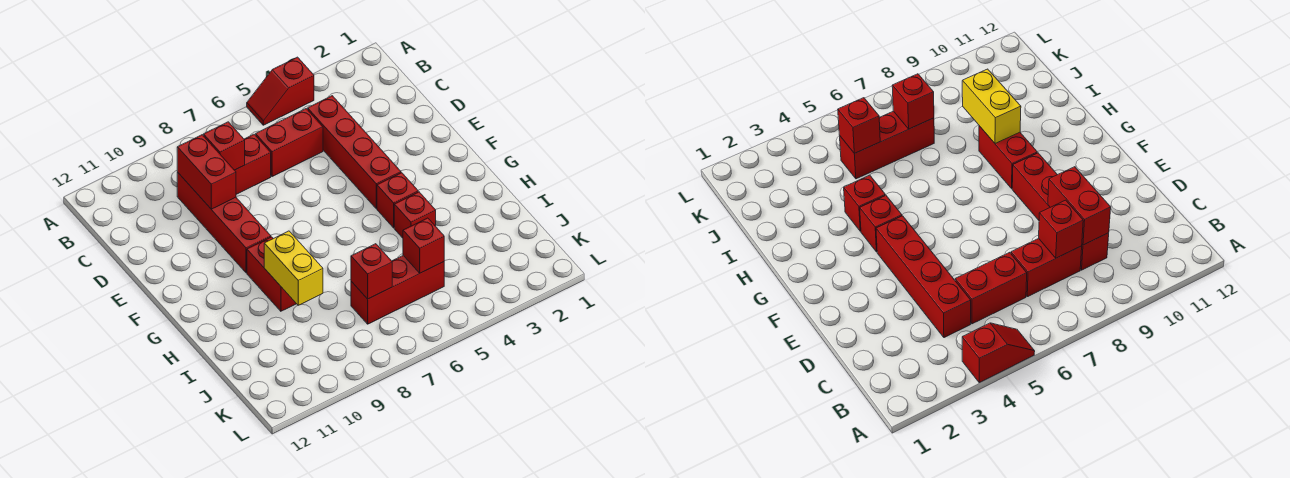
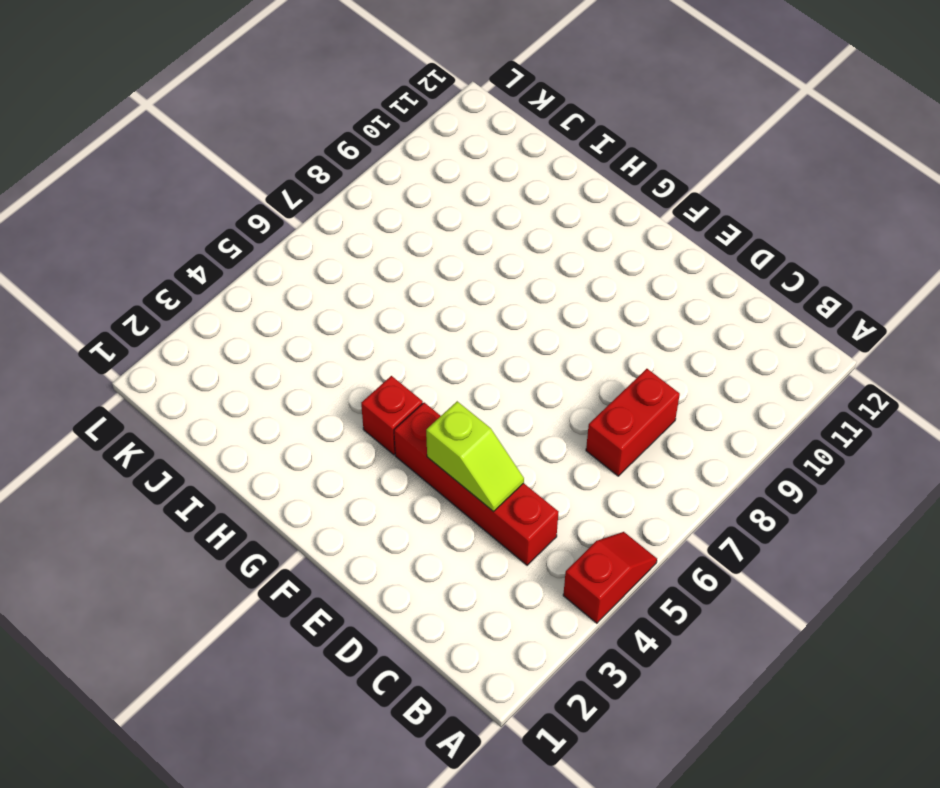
lime slope D4:E4 level 2 top E -> none
none -> red brick C5:C6 level 1
none -> red brick C9:F9 level 1
none -> red brick G9:H9 level 1

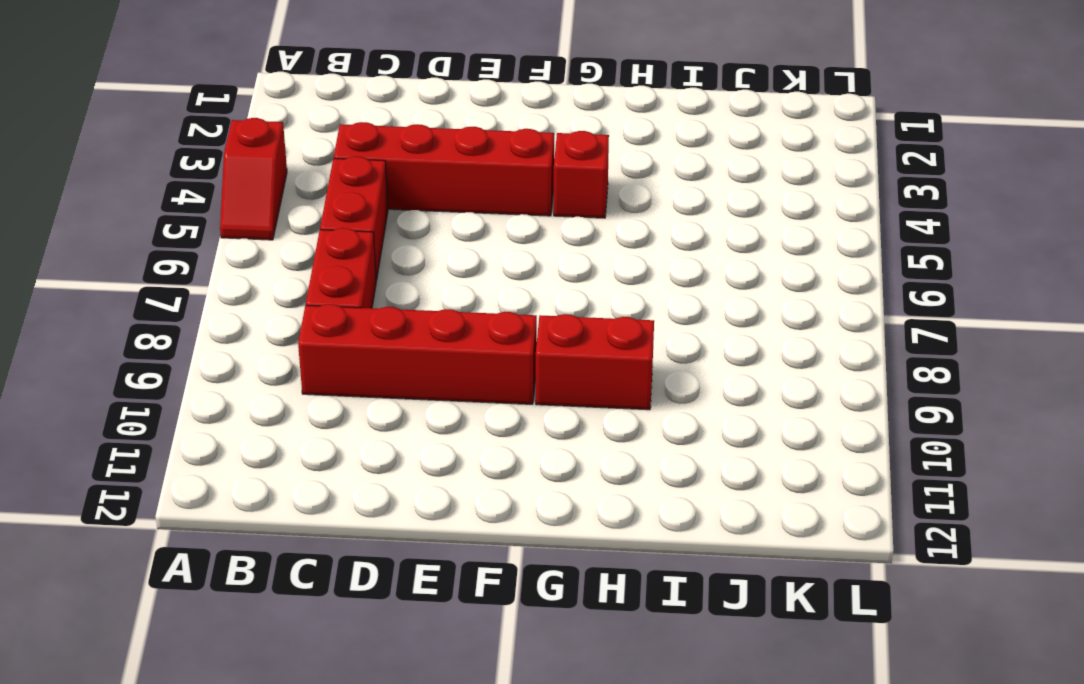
none -> red brick H4 level 1
none -> red brick J5:J7 level 1
none -> red brick C8 level 2

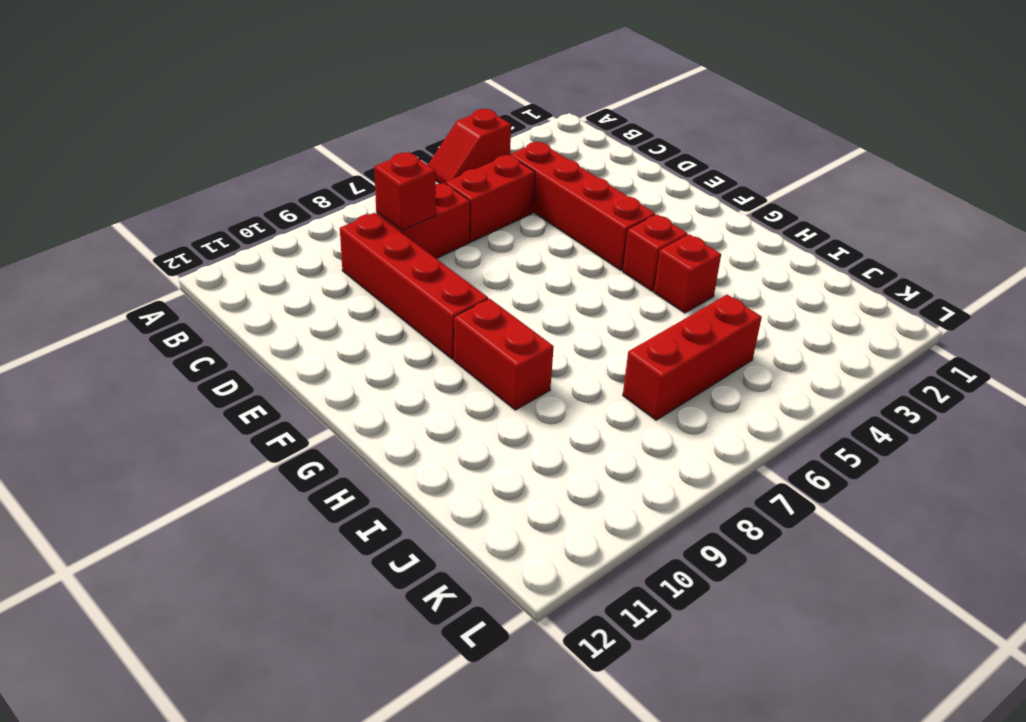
none -> red brick C9:D9 level 2
none -> yellow brick H9:I9 level 2
none -> red brick J5 level 2

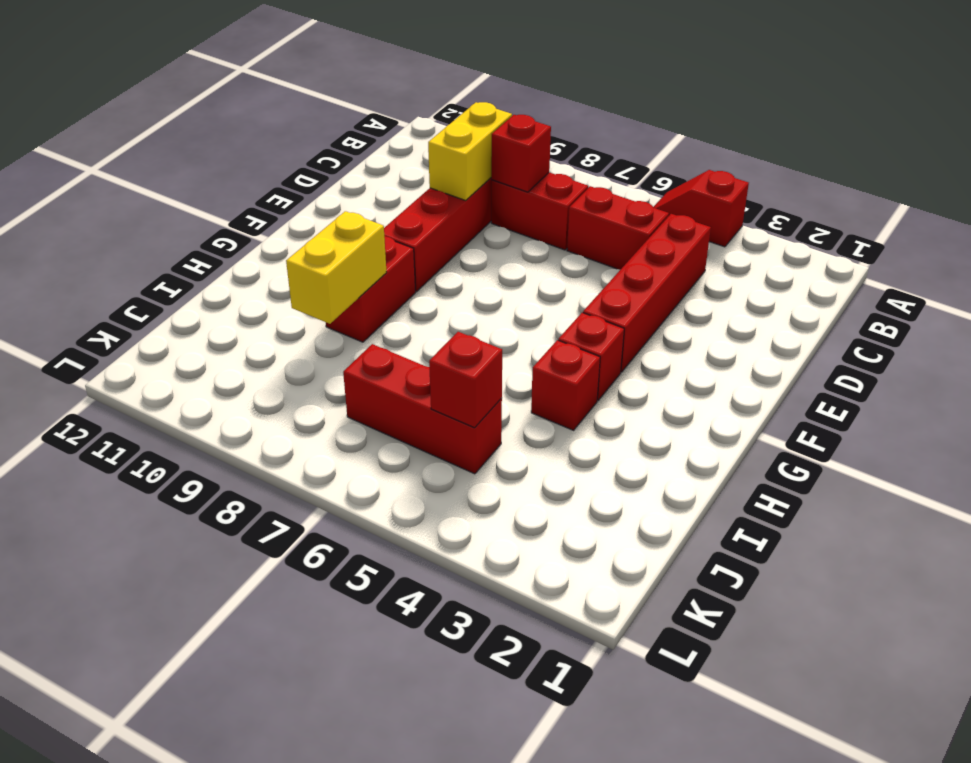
yellow brick C9:D9 level 2 -> red brick C9:D9 level 2
none -> red brick J7 level 2

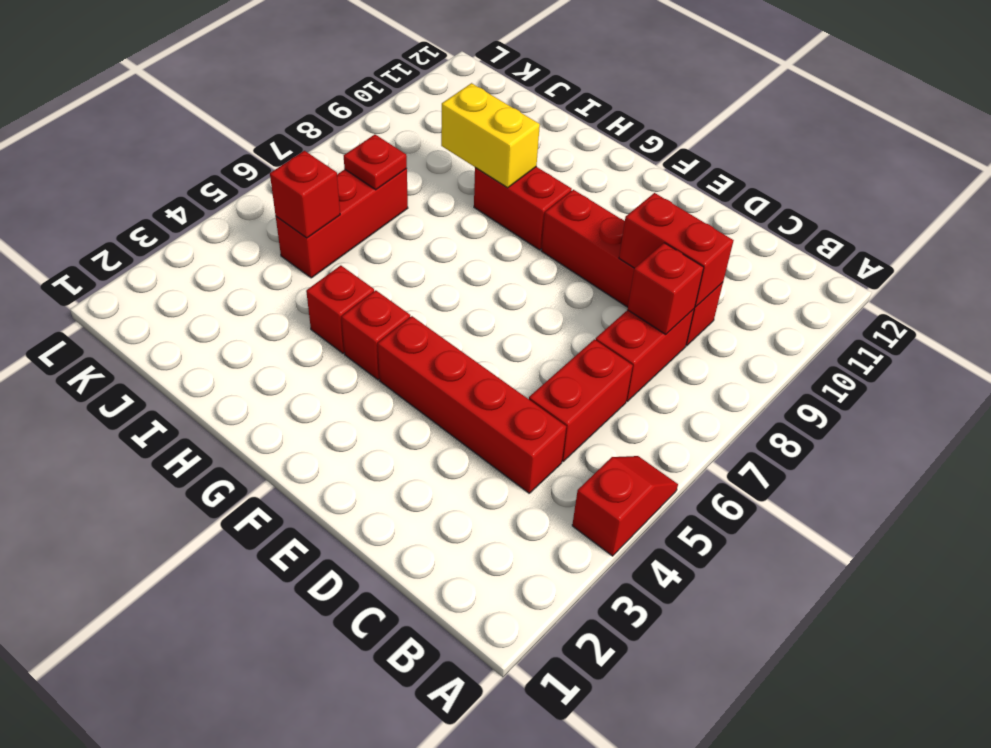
red plate J7 level 2 -> red brick J7 level 2

